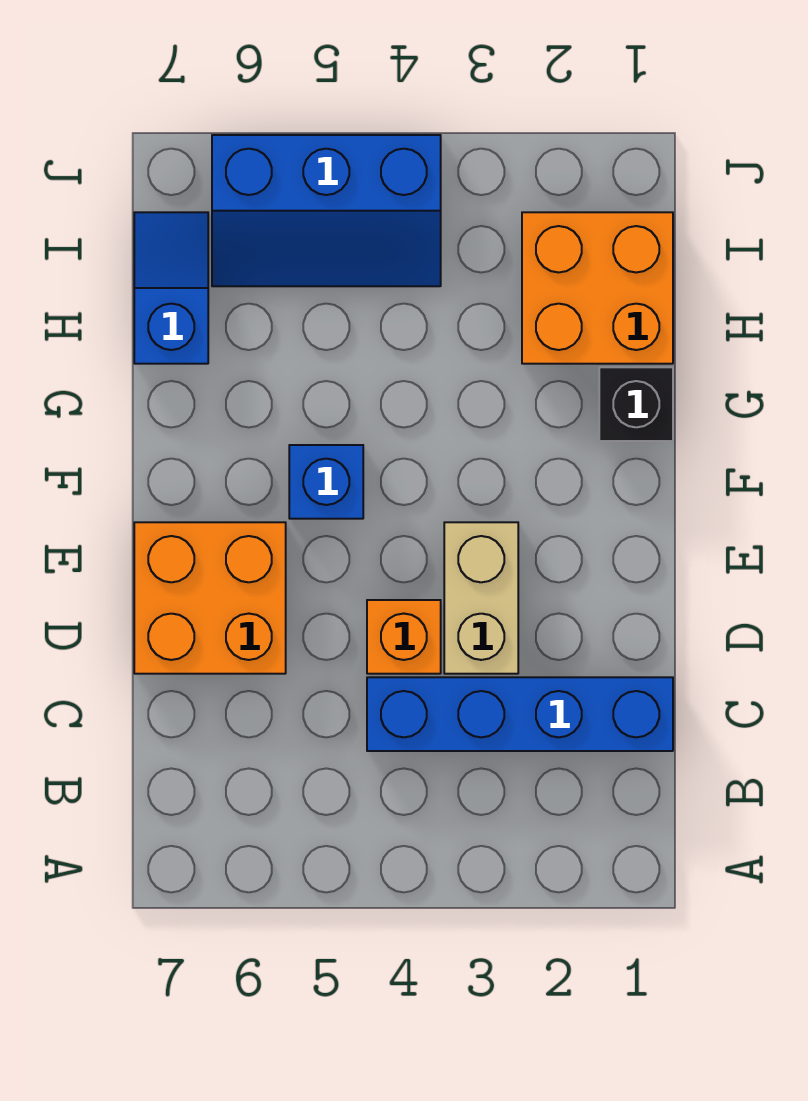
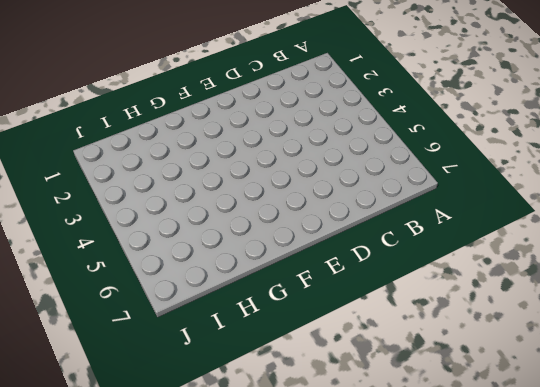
none -> blue brick C1:C4 level 1
none -> tan brick D3:E3 level 1

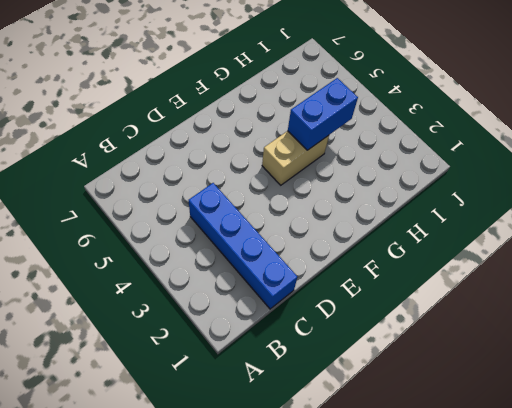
tan brick F4:G4 level 1 -> tan brick D3:E3 level 1
blue brick G4:H4 level 2 -> none
none -> orange brick D4 level 1
none -> orange brick D6:E7 level 1

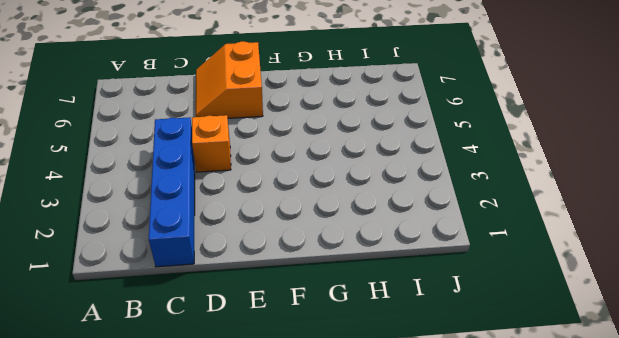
orange slope D6:E7 level 1 top E -> orange brick D6:E7 level 1
none -> tan brick D3:E3 level 1
none -> blue brick F5 level 1

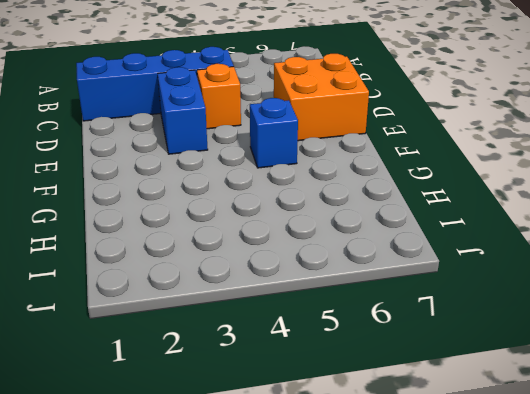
blue brick D3:E3 level 1 -> tan brick D3:E3 level 1
none -> black brick G1 level 1
none -> orange brick H1:I2 level 1

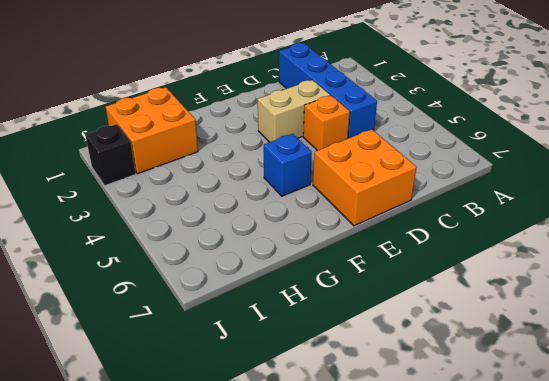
black brick J2 level 1 -> black brick G1 level 1
none -> blue slope H7:I7 level 1 top H
none -> blue slope I4:J6 level 1 top J

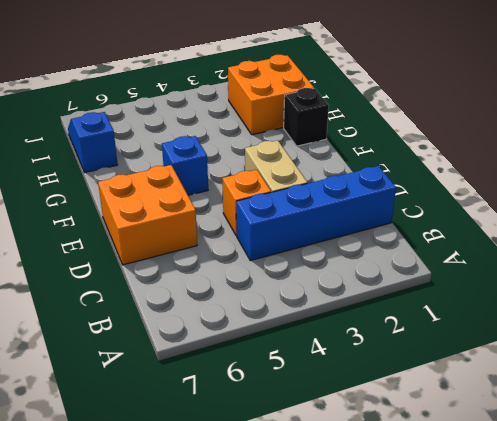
none -> blue slope I4:J6 level 1 top J

